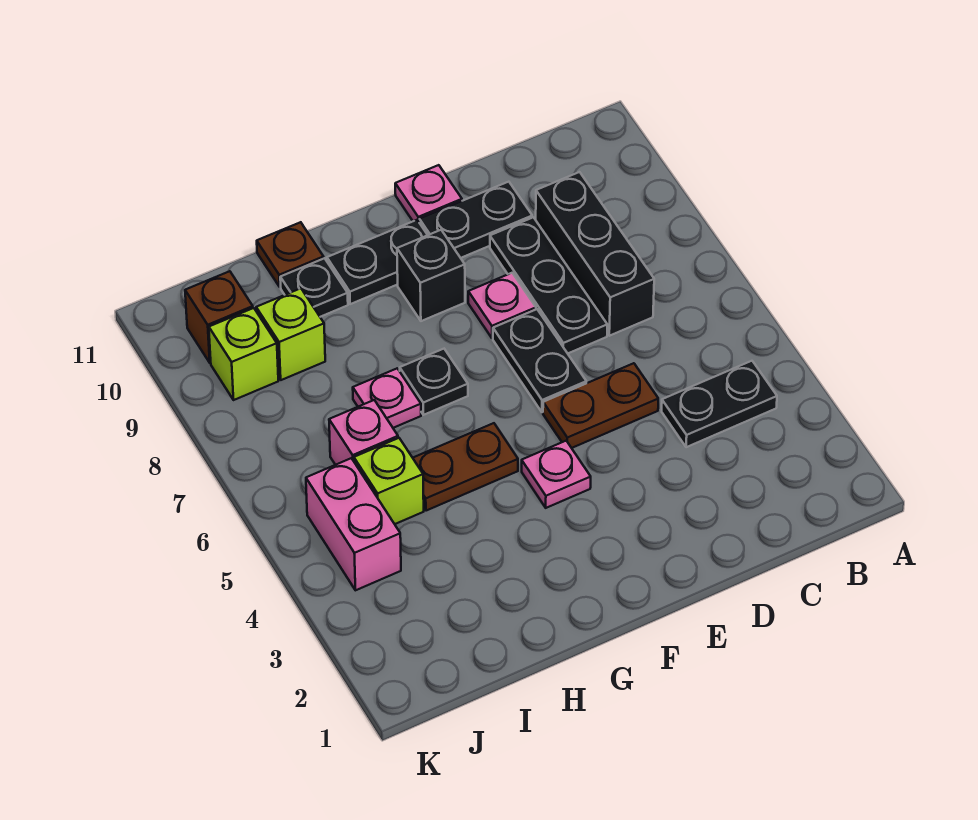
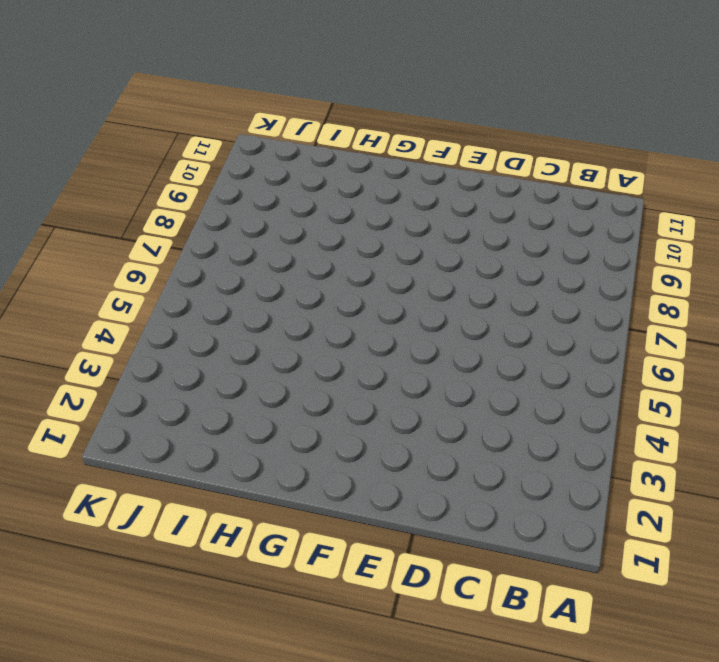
none -> black plate B4:C4 level 1
none -> black brick C7:C9 level 1
none -> brown plate D5:E5 level 1

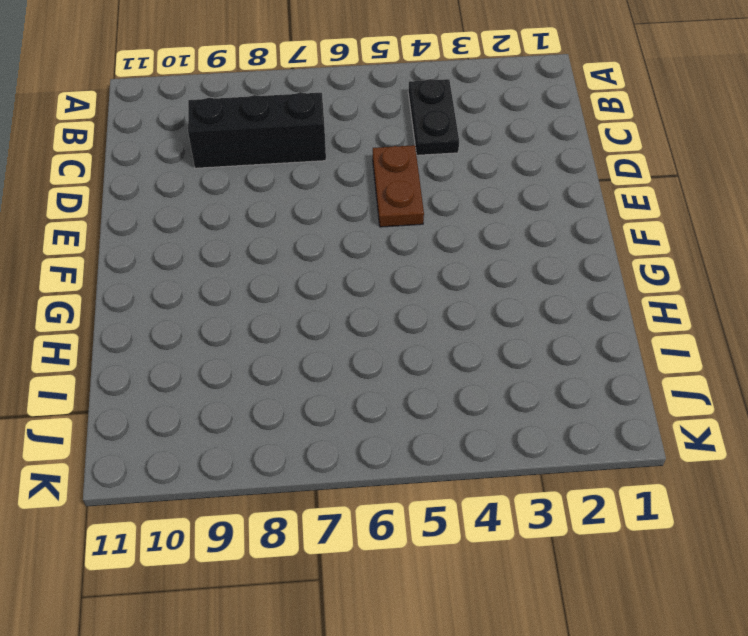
none -> black plate D7:D9 level 1
none -> black plate D10:E10 level 1
none -> black plate E6:E7 level 1

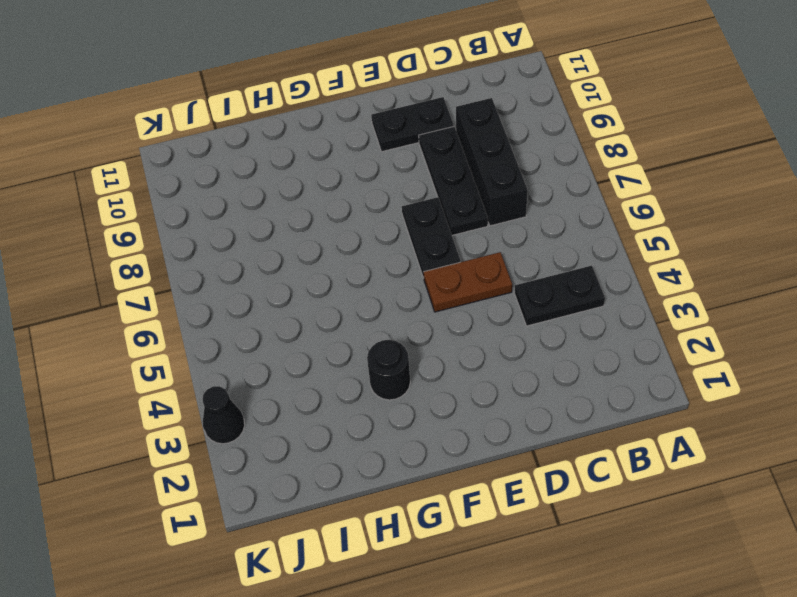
black round brick G3 level 1 -> none
black cone K3 level 1 -> none
none -> pink plate E8 level 1
none -> pink plate E11 level 1
none -> pink plate F4 level 1

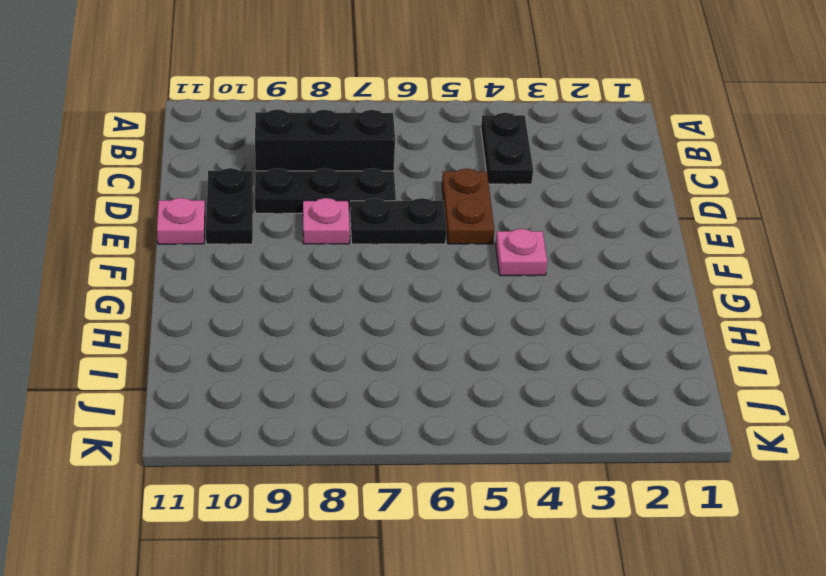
none -> black brick F9 level 1
none -> black plate F10:G10 level 1
none -> brown plate G5:H5 level 1

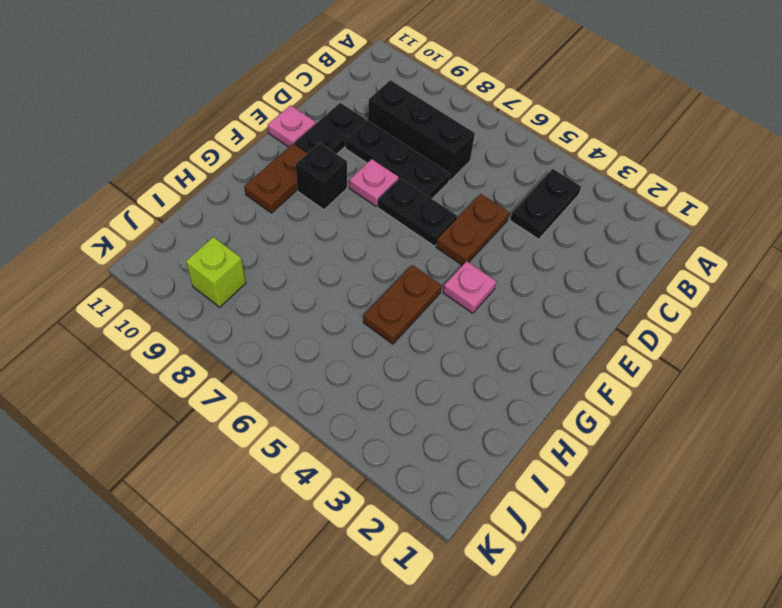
brown plate F10:G10 level 1 -> black plate F10:G10 level 1
none -> black plate G7 level 1
none -> pink plate H7 level 1
none -> black plate H10 level 1

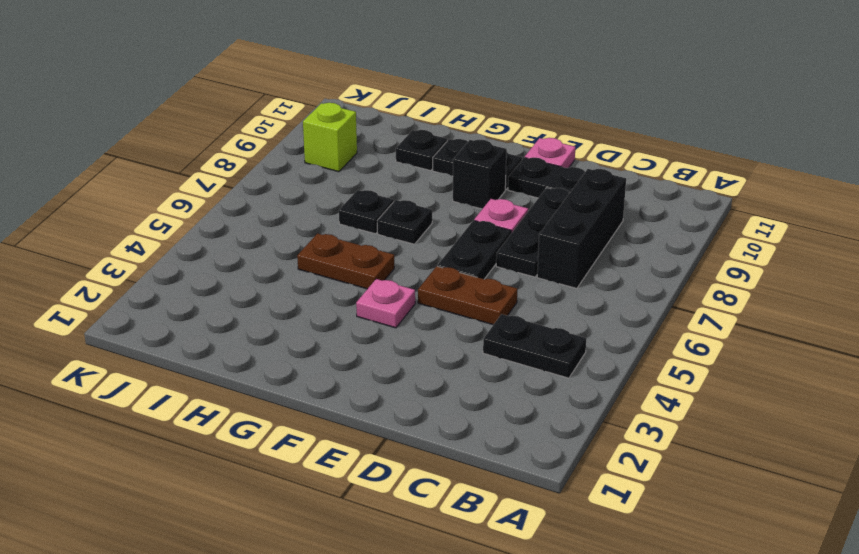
black plate H7 level 1 -> pink plate H7 level 1
none -> brown plate H11 level 1
none -> lime brick I5 level 1
none -> pink brick I6 level 1

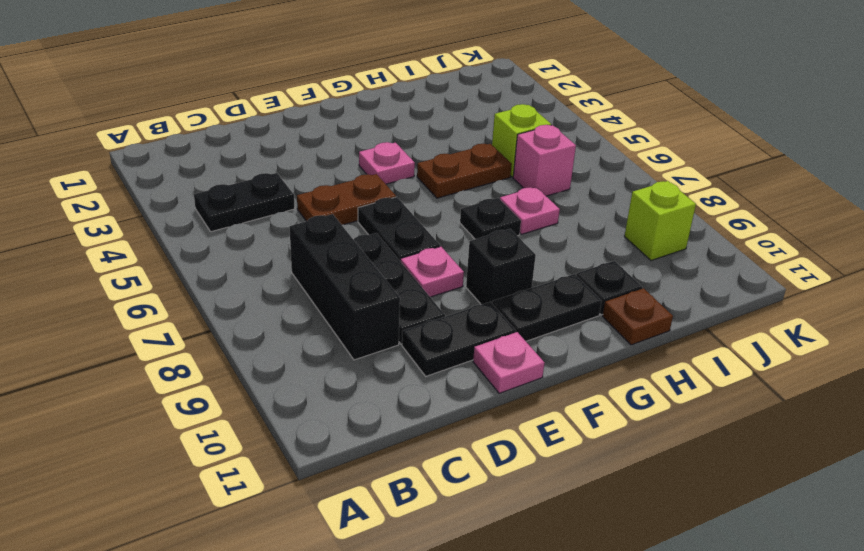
none -> lime brick I9 level 1
none -> pink brick J4:J5 level 1
none -> brown brick J10 level 1

